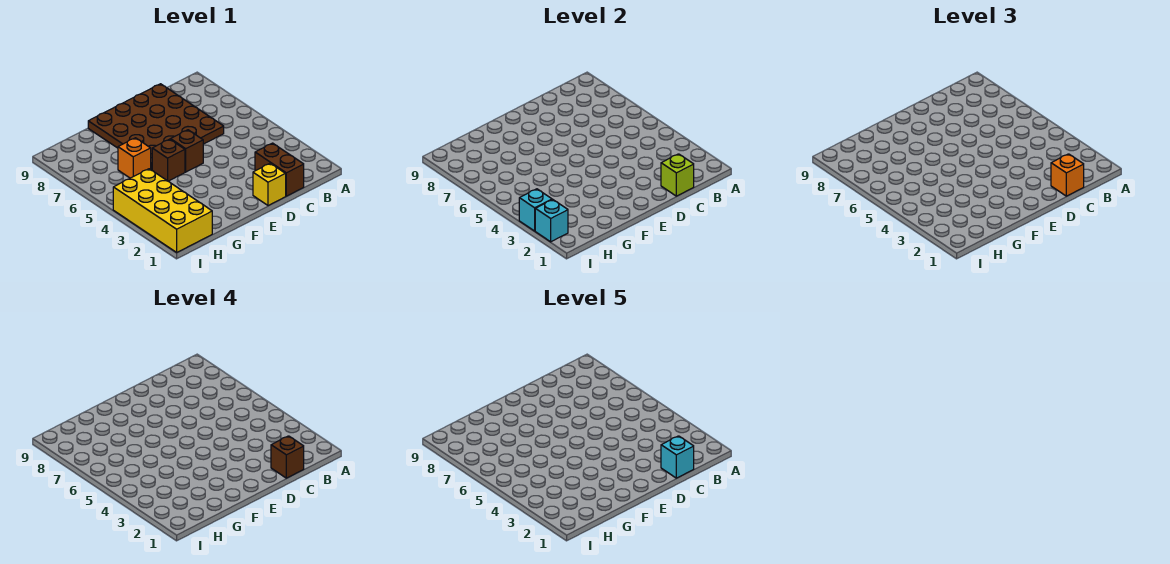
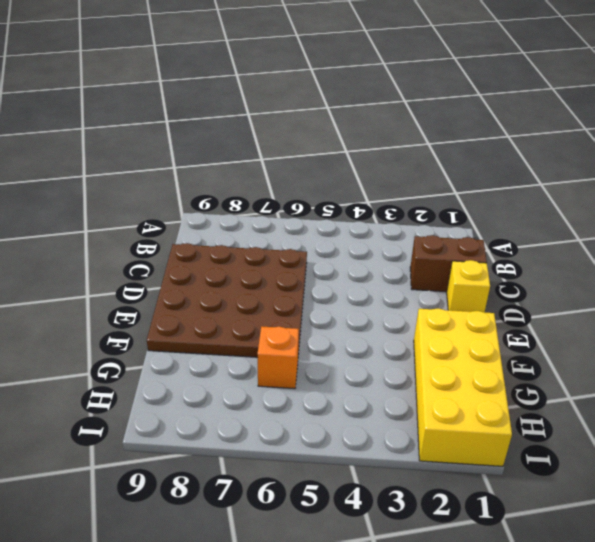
yellow brick F1:I2 level 1 -> yellow brick H1:I4 level 1
none -> brown brick E5 level 1
none -> brown brick F5 level 1
none -> lime brick C1 level 2

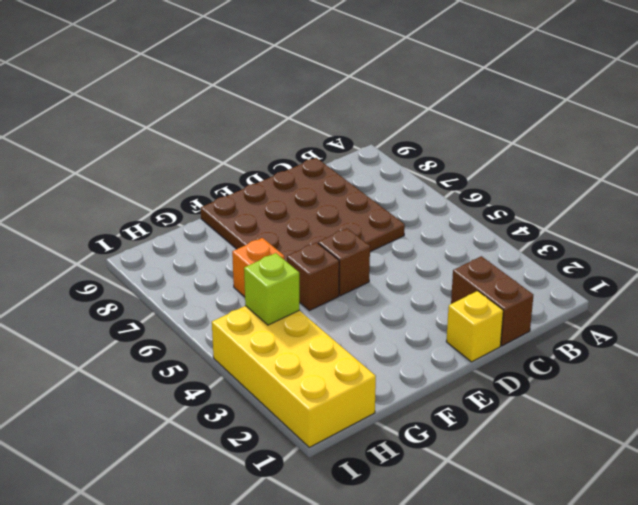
lime brick H4 level 2 -> lime brick C1 level 2
none -> cyan brick I2 level 2
none -> cyan brick I3 level 2
none -> orange brick C1 level 3

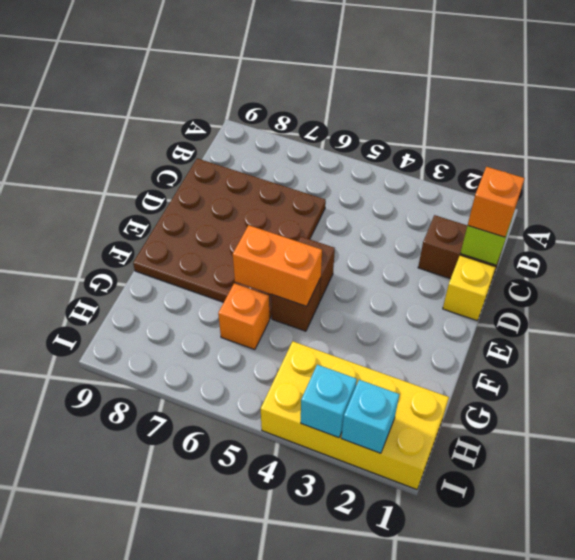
orange brick F5:F6 level 2 -> none
none -> brown brick C1 level 4
none -> cyan brick C1 level 5

